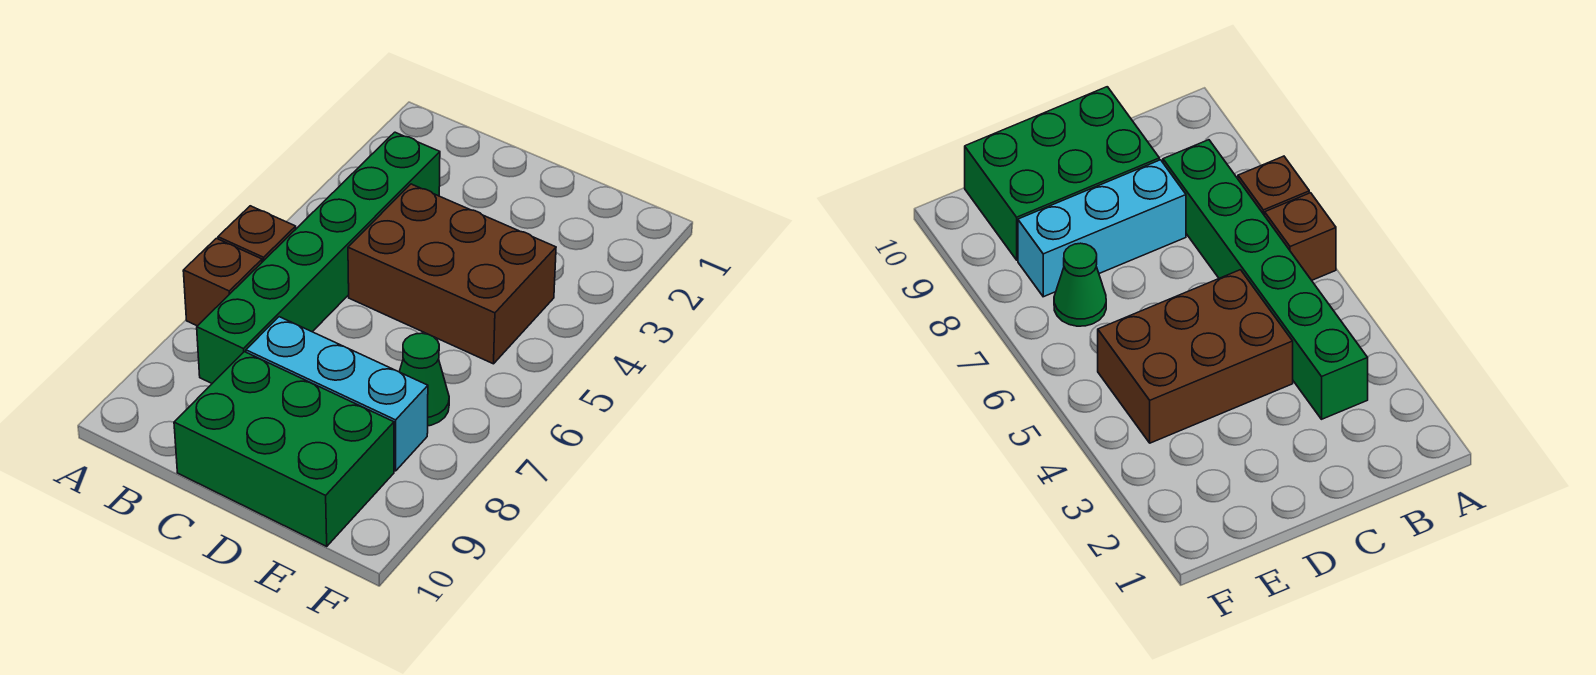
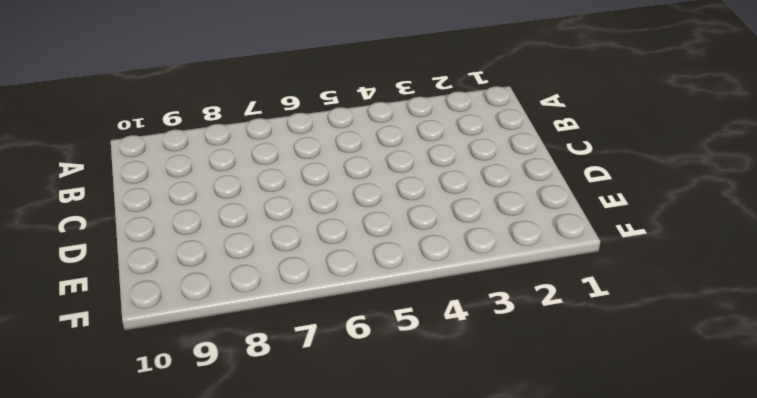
none -> brown brick A6 level 1
none -> brown brick A7 level 1

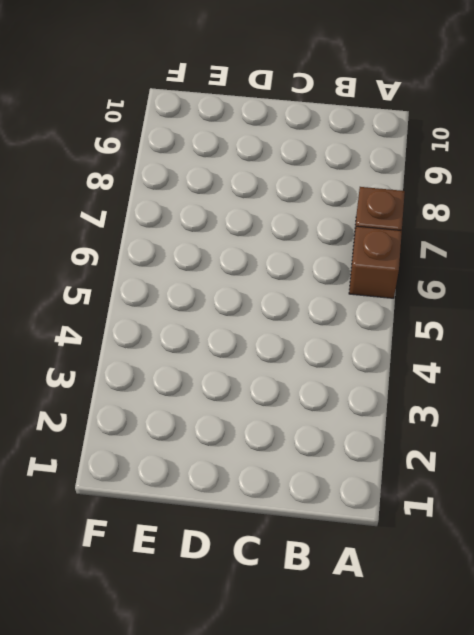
none -> green brick B3:B8 level 1
none -> brown brick C4:E5 level 1

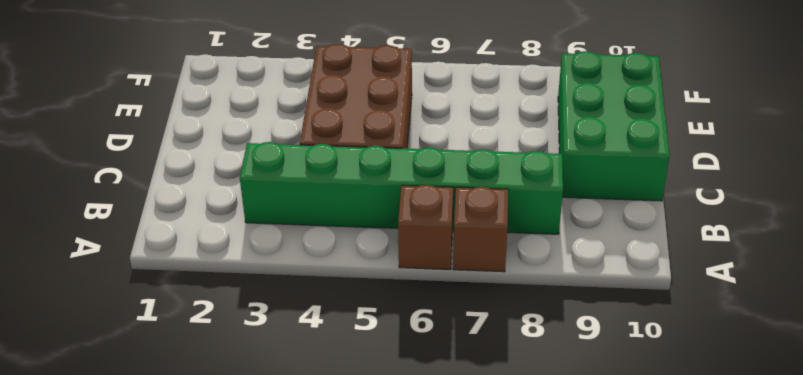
none -> cyan brick C8:E8 level 1
none -> green cone E7 level 1

